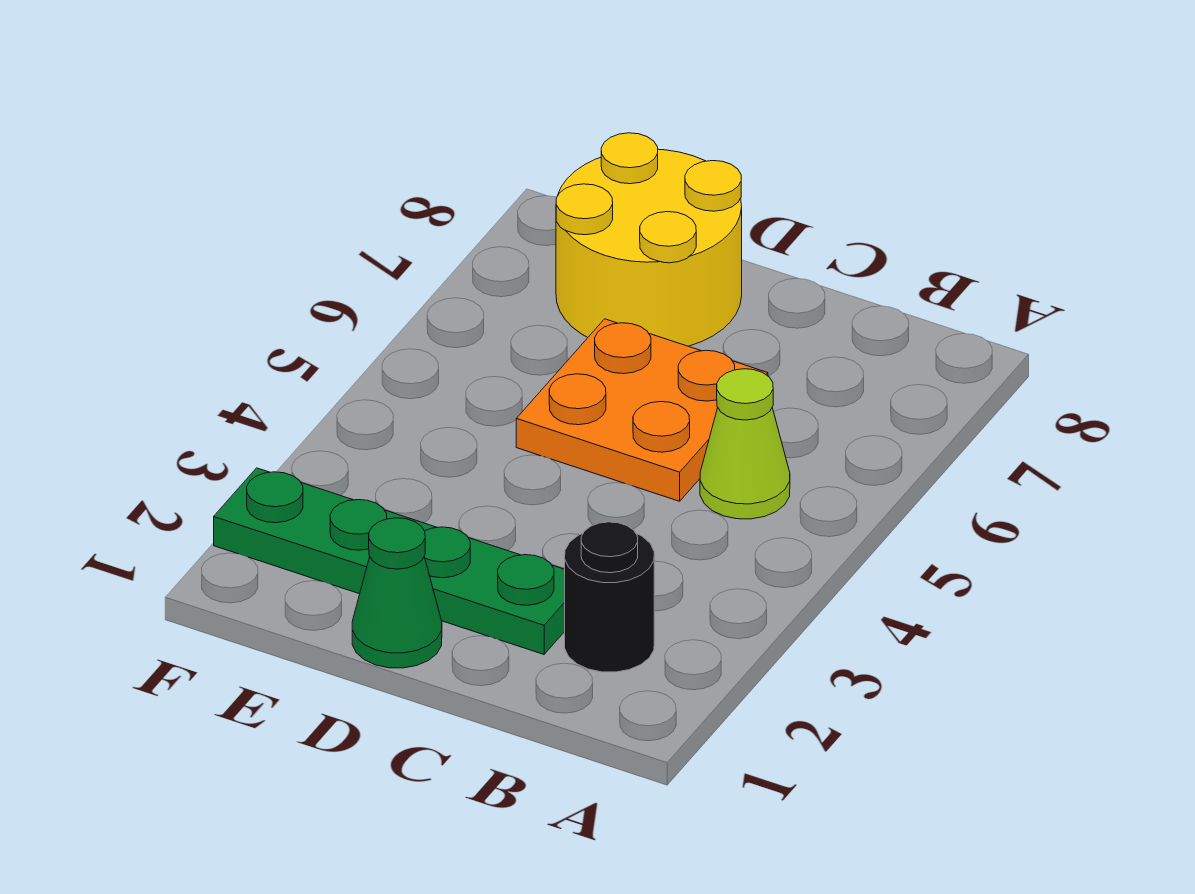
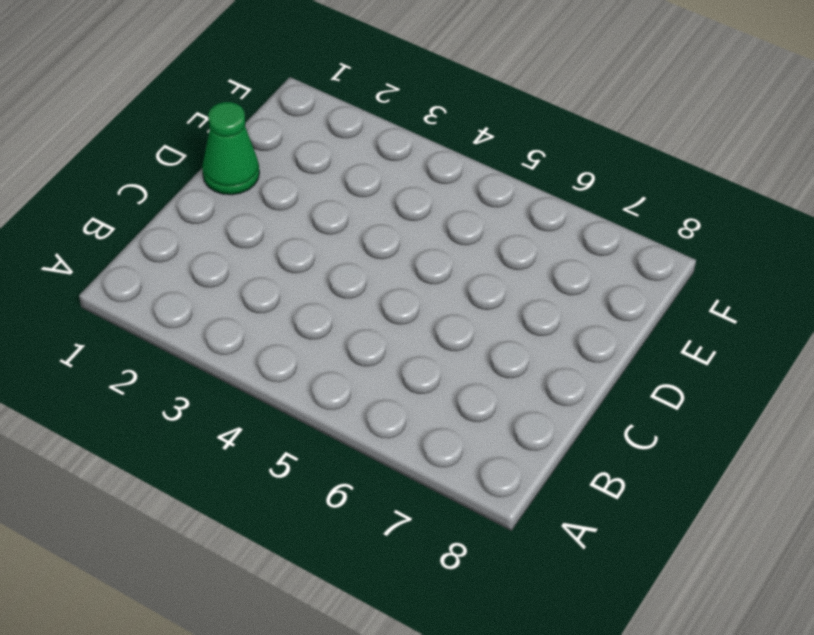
none -> black round brick B2 level 1
none -> lime cone B5 level 1

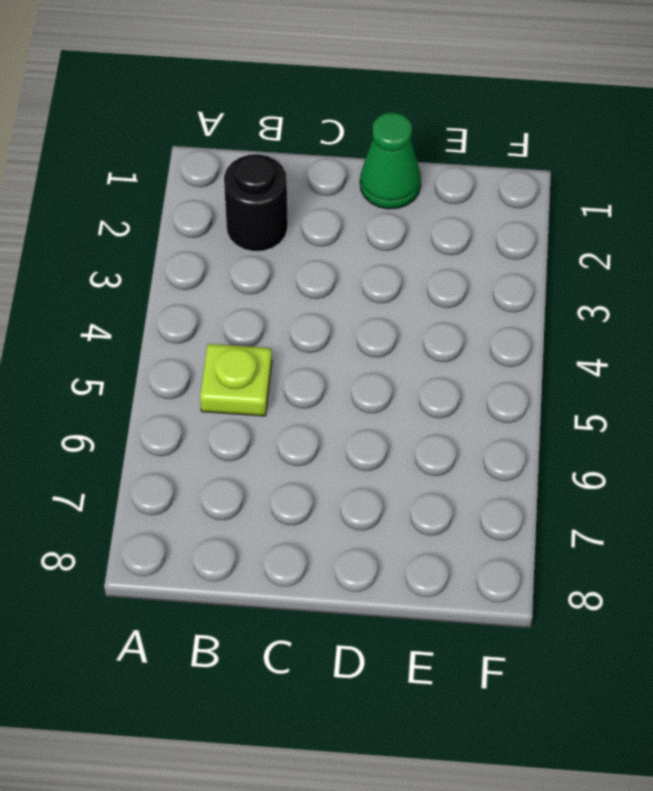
lime plate B5 level 1 -> lime cone B5 level 1
none -> green plate C2:F2 level 1
none -> orange plate C5:D6 level 1

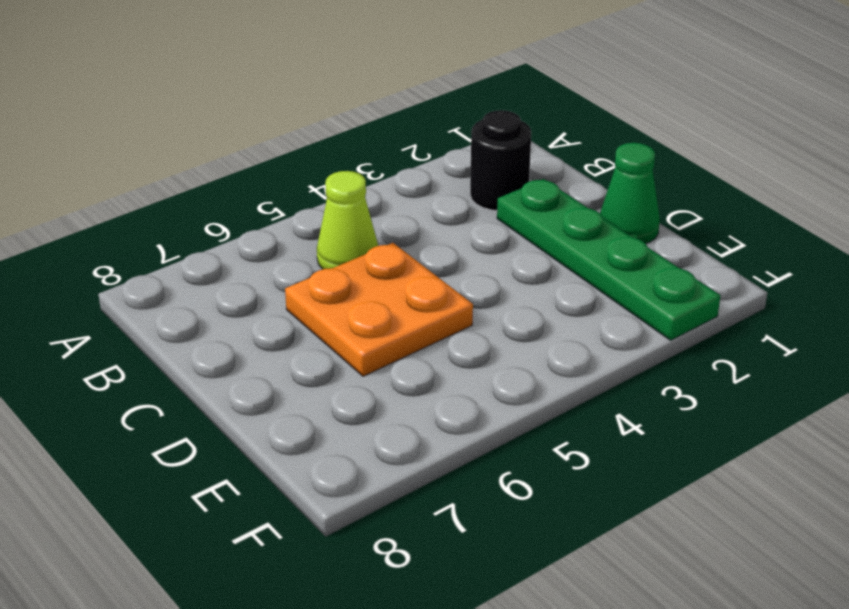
none -> yellow round brick D7:E8 level 1

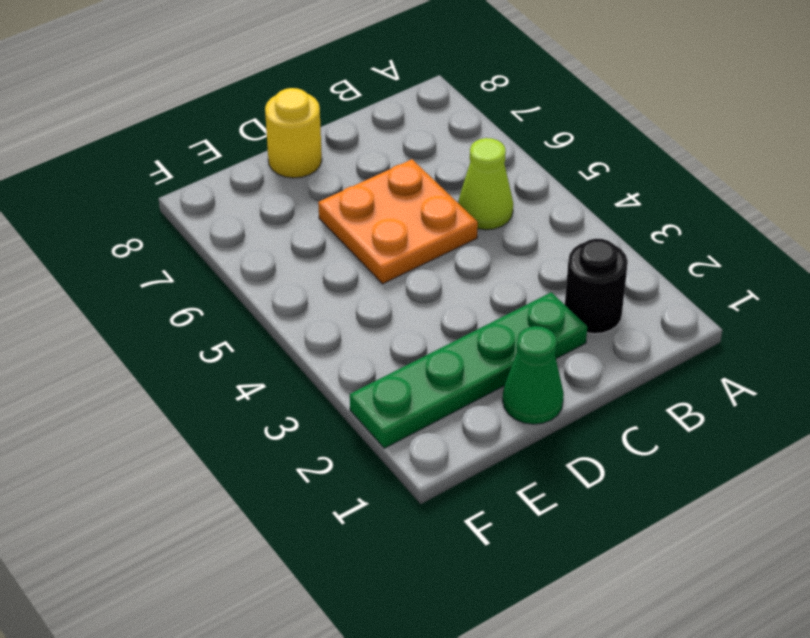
yellow round brick D8 level 1 -> yellow round brick D7:E8 level 1

